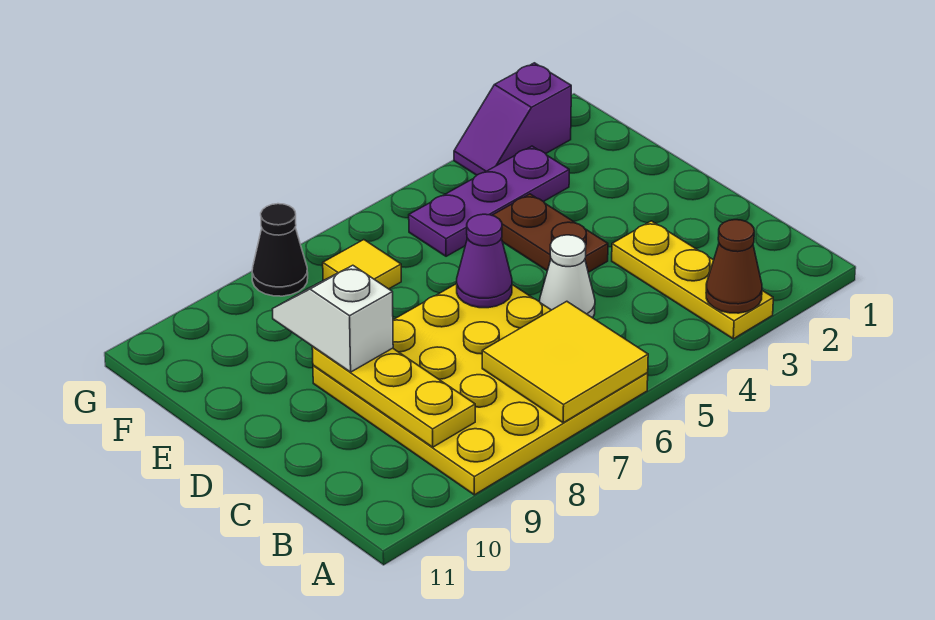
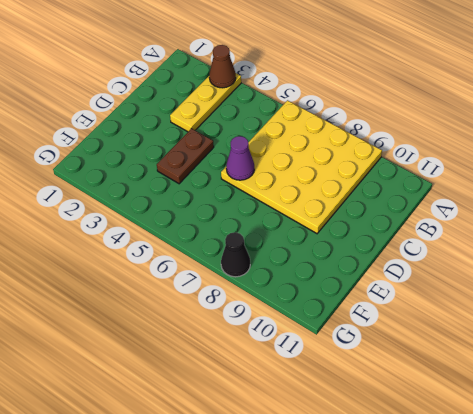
none -> white cone C5 level 1
none -> purple plate F3:F5 level 1
none -> yellow tile F7 level 1

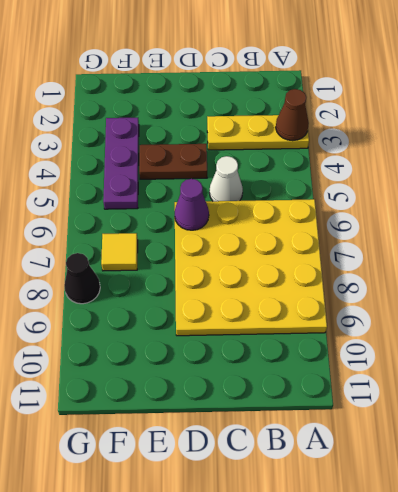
none -> purple slope G2:G3 level 1 top 2
none -> yellow tile A6:B7 level 2
none -> yellow plate B9:D9 level 2

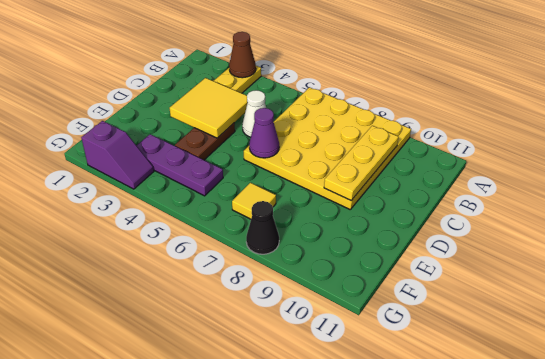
yellow tile C3:D4 level 2 -> yellow tile A6:B7 level 2
none -> white slope D9:E9 level 3 top D

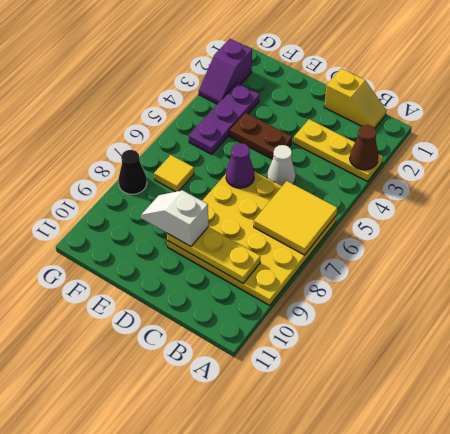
yellow slope B1:C1 level 1 top C -> none

